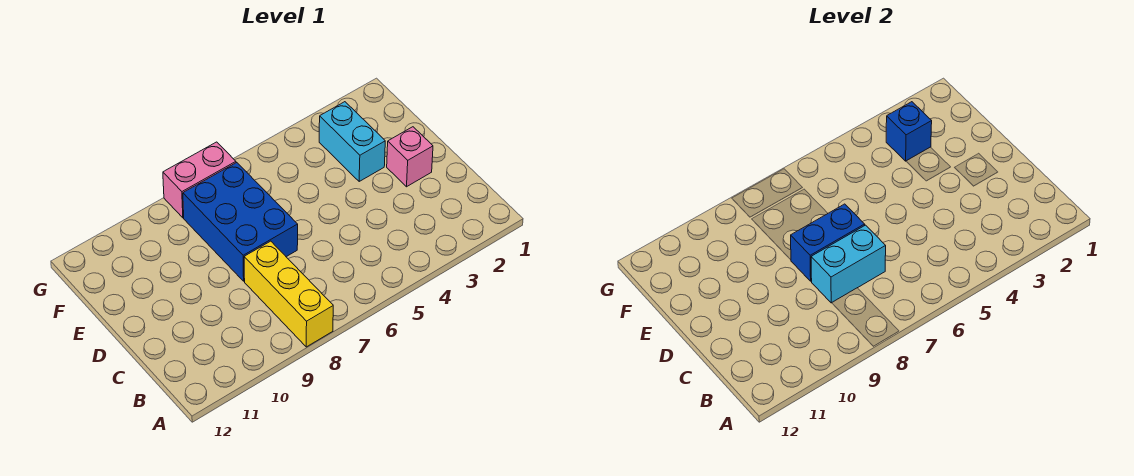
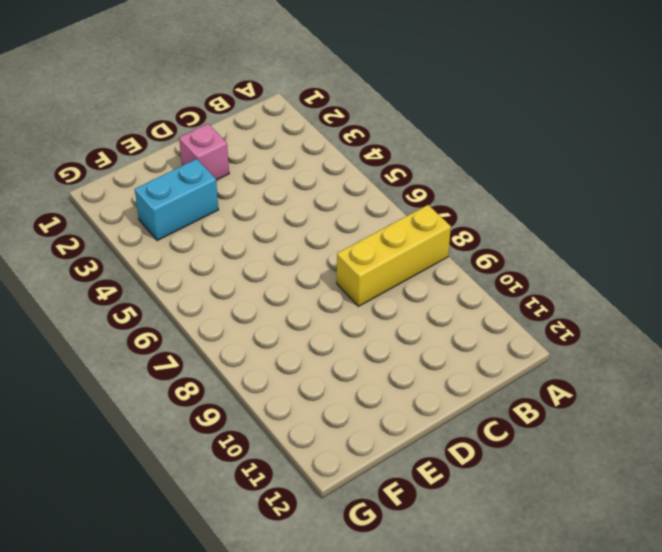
none -> blue brick D7:F8 level 1
none -> pink brick G7:G8 level 1

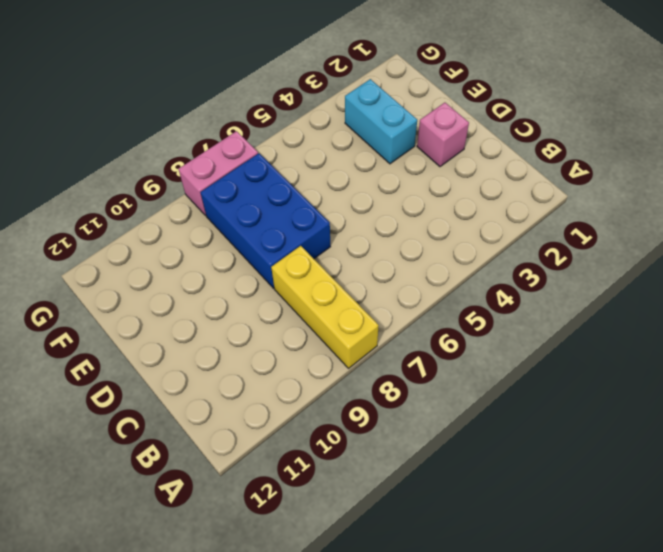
none -> cyan brick C7:C8 level 2
none -> blue brick D7:D8 level 2

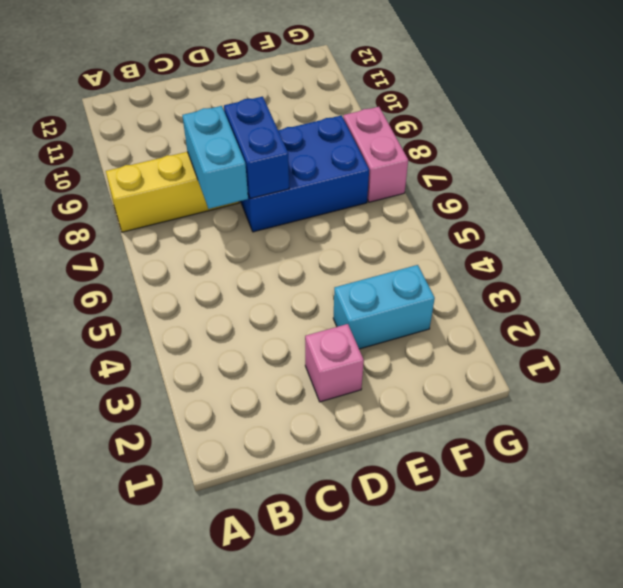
none -> blue brick F3 level 2

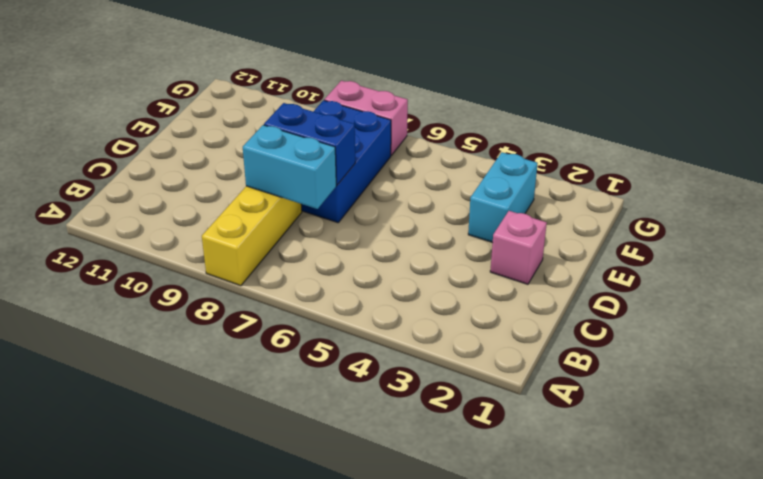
none -> blue brick F3 level 2

